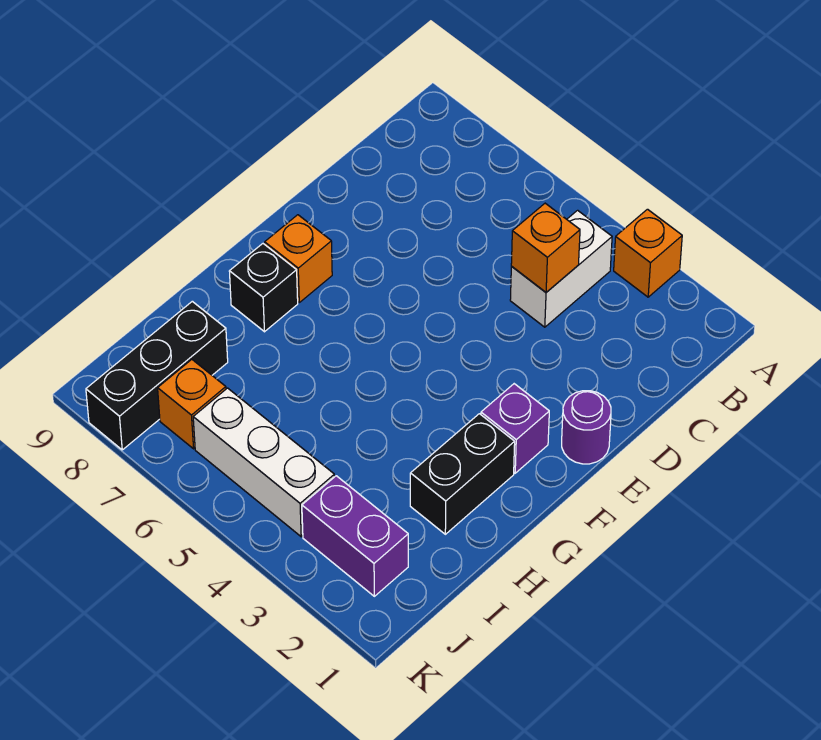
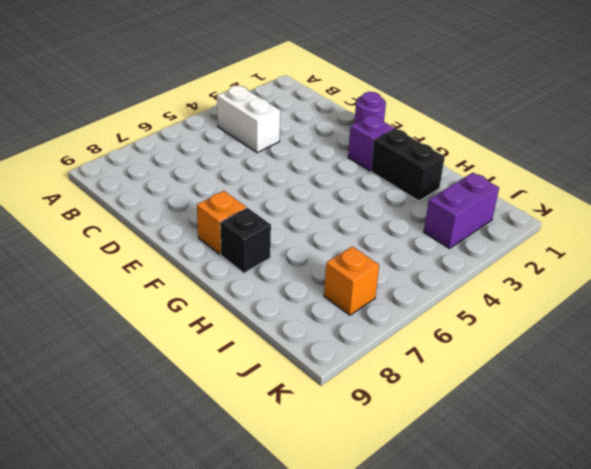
none -> orange brick A3 level 1
none -> black brick I8:K8 level 1
none -> white brick J4:J6 level 1

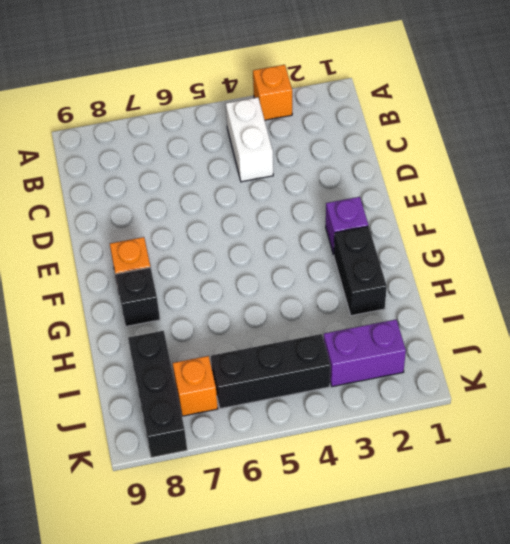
black brick J4:J6 level 1 -> white brick J4:J6 level 1
none -> purple round brick E1 level 1
none -> orange brick C4 level 2

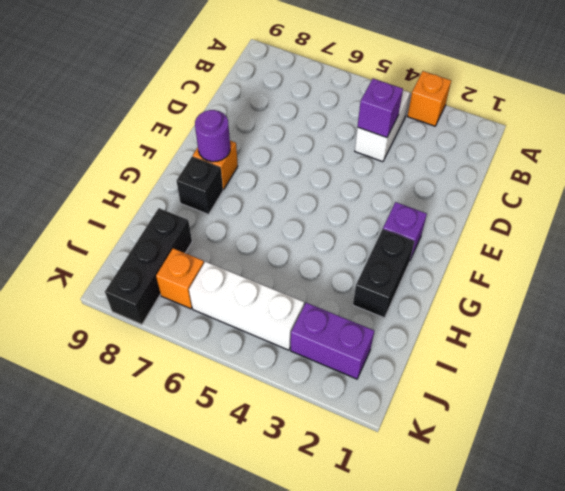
purple brick C4 level 2 -> orange brick C4 level 2
purple round brick F8 level 2 -> purple round brick E1 level 1

